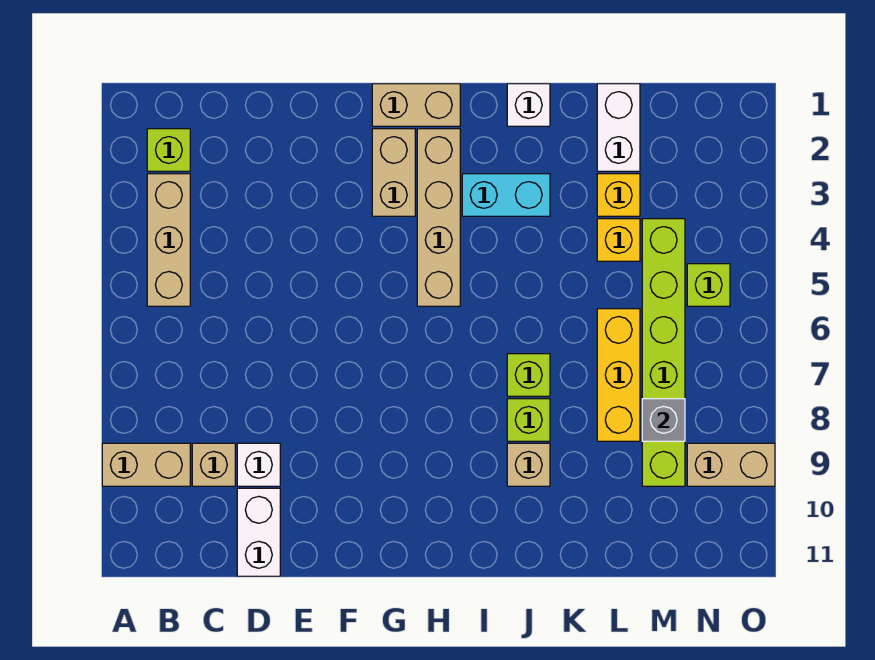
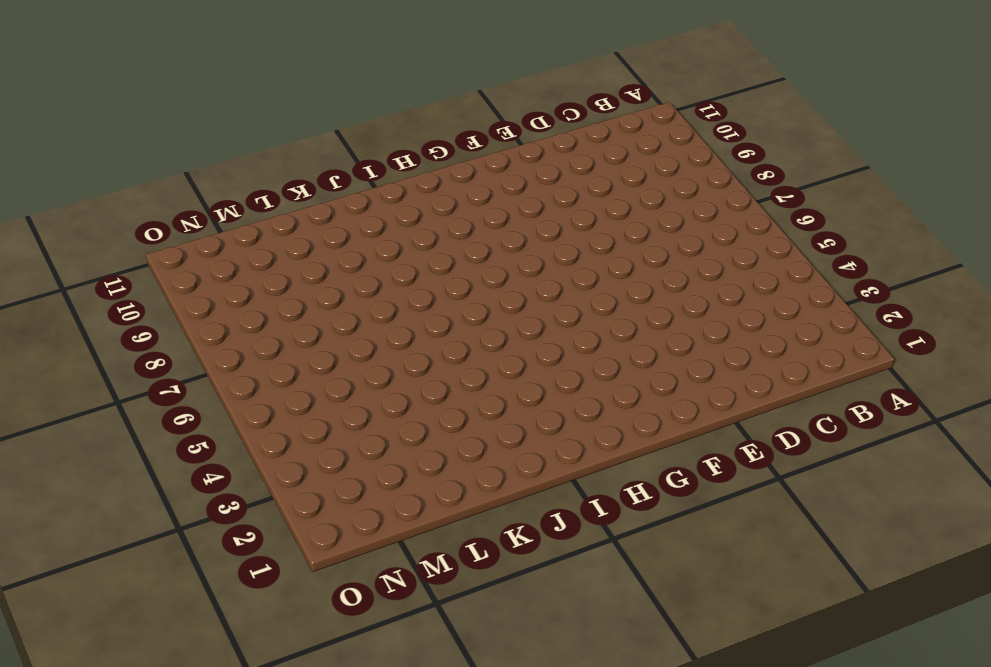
none -> tan brick A9:B9 level 1
none -> lime brick B2 level 1
none -> tan brick B3:B5 level 1

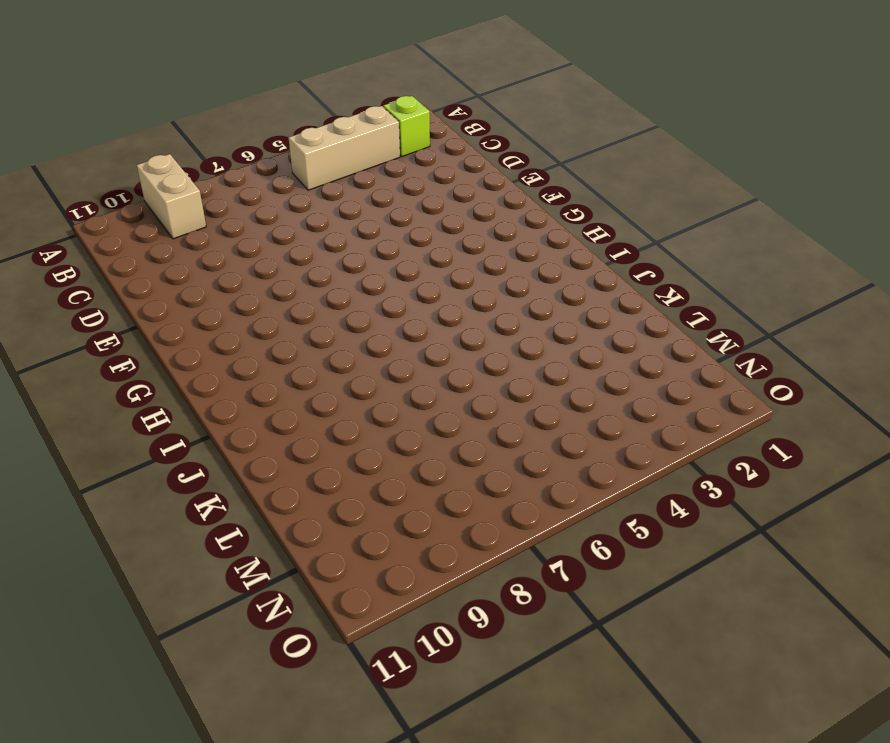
none -> tan brick C9 level 1
none -> white brick D9 level 1
none -> white brick D10:D11 level 1

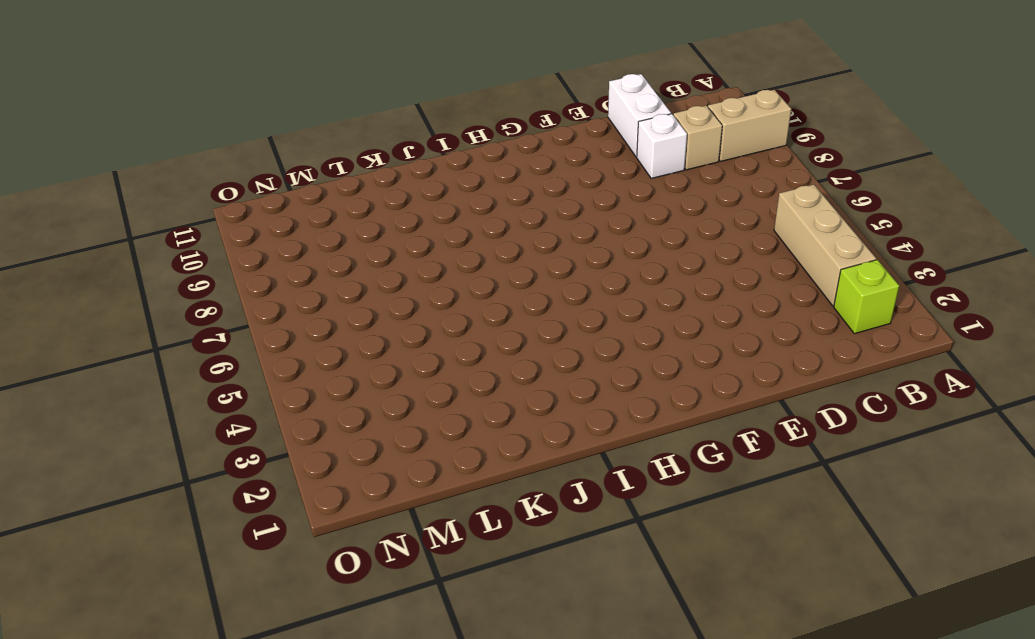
none -> tan brick G1:H1 level 1
none -> tan brick G2:G3 level 1
none -> tan brick H2:H5 level 1

